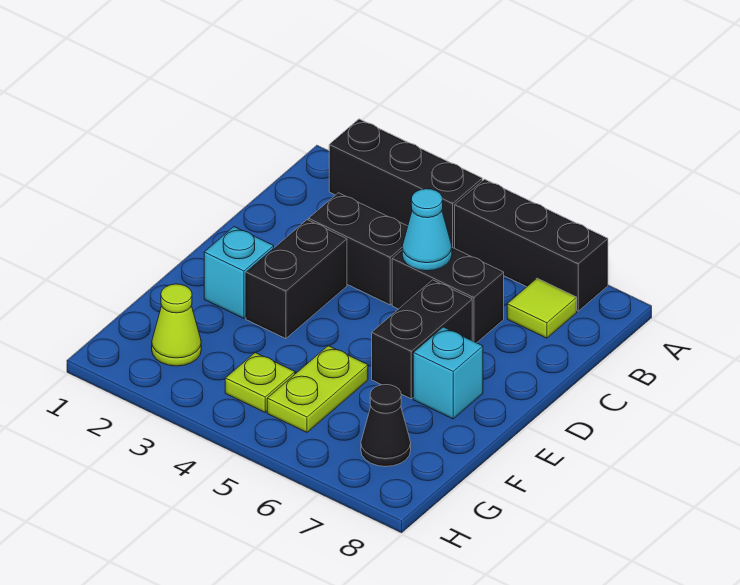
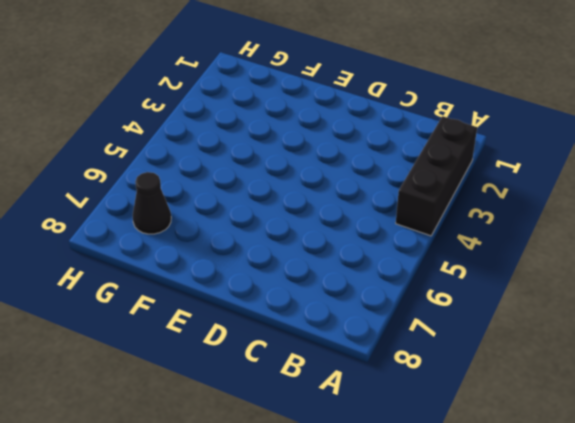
none -> black brick A5:A7 level 1
none -> lime tile B7 level 1
none -> black brick C3:C4 level 1

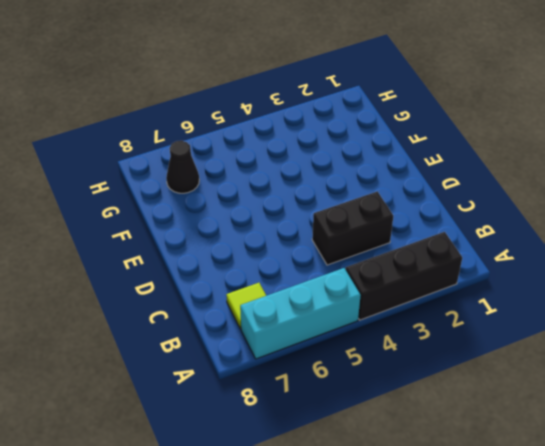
cyan brick A5:A7 level 1 -> black brick A5:A7 level 1
none -> black brick C5:C6 level 1
none -> black brick D3:E3 level 1
none -> black brick D6:E6 level 1

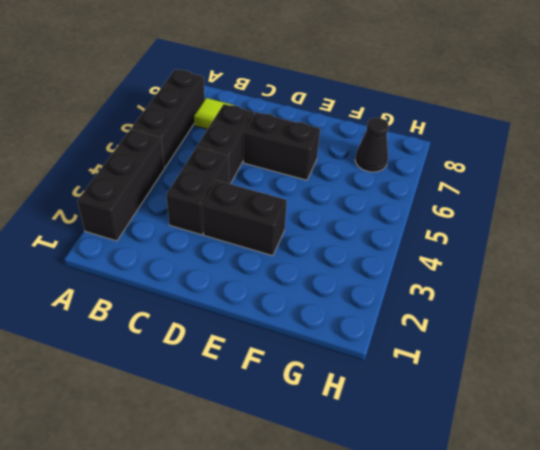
none -> cyan brick E2 level 1
none -> cyan brick E7 level 1
none -> lime plate F5:G5 level 1

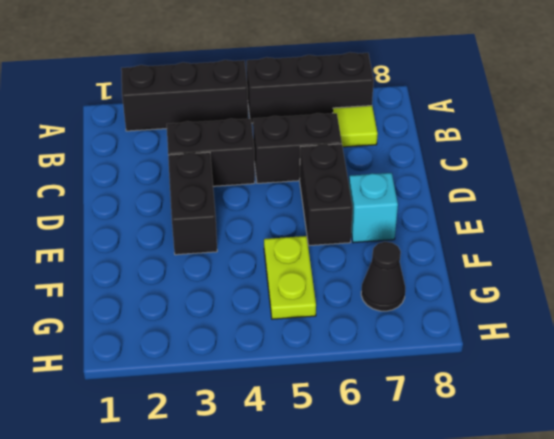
none -> cyan brick E2 level 1
none -> lime cone G2 level 1
none -> lime plate G4 level 1

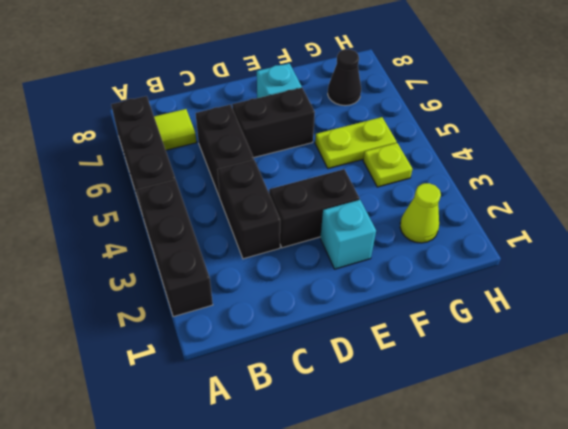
none -> cyan cone C5 level 2

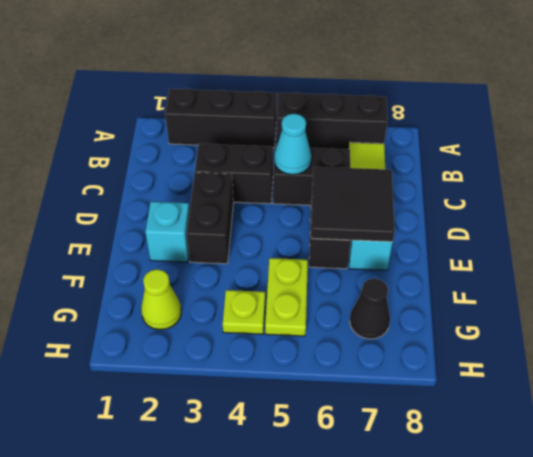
black tile D6:E7 level 2 -> none

